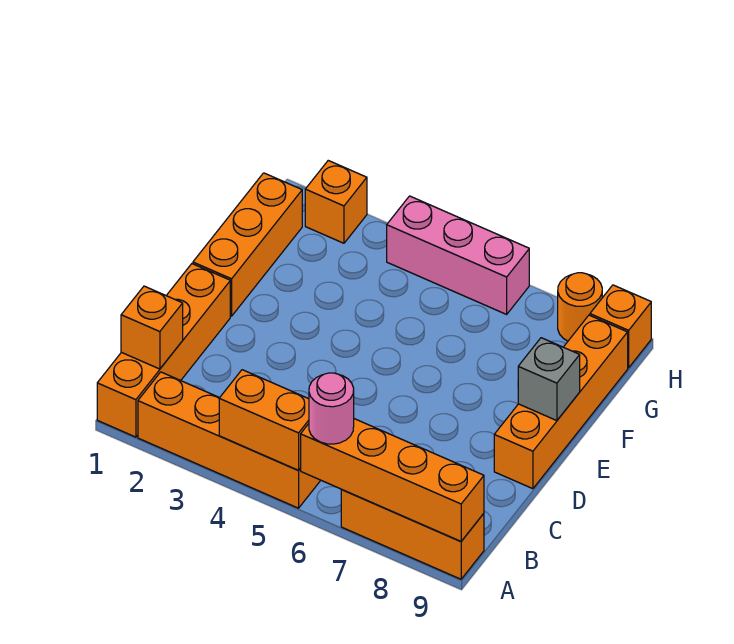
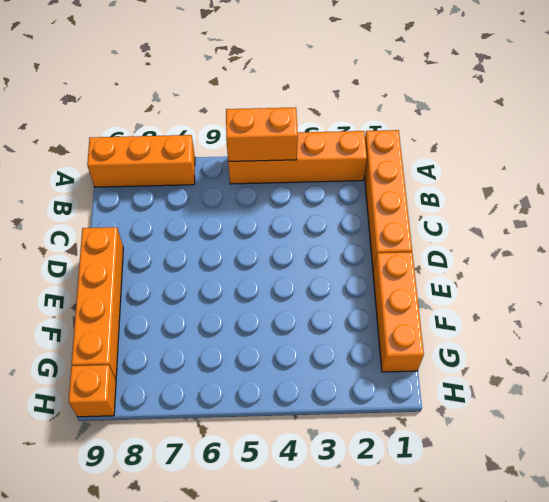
none -> orange brick H2 level 1
none -> pink brick H4:H6 level 1
none -> orange round brick H8 level 1

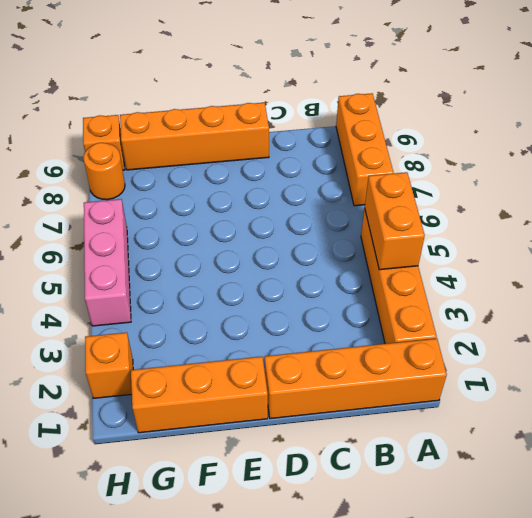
none -> orange brick A6:A9 level 2
none -> orange brick B1 level 2
none -> grey brick E9 level 2

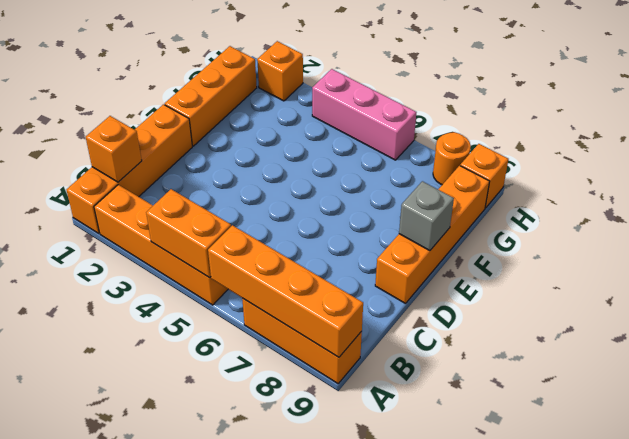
none -> pink round brick A6 level 3

